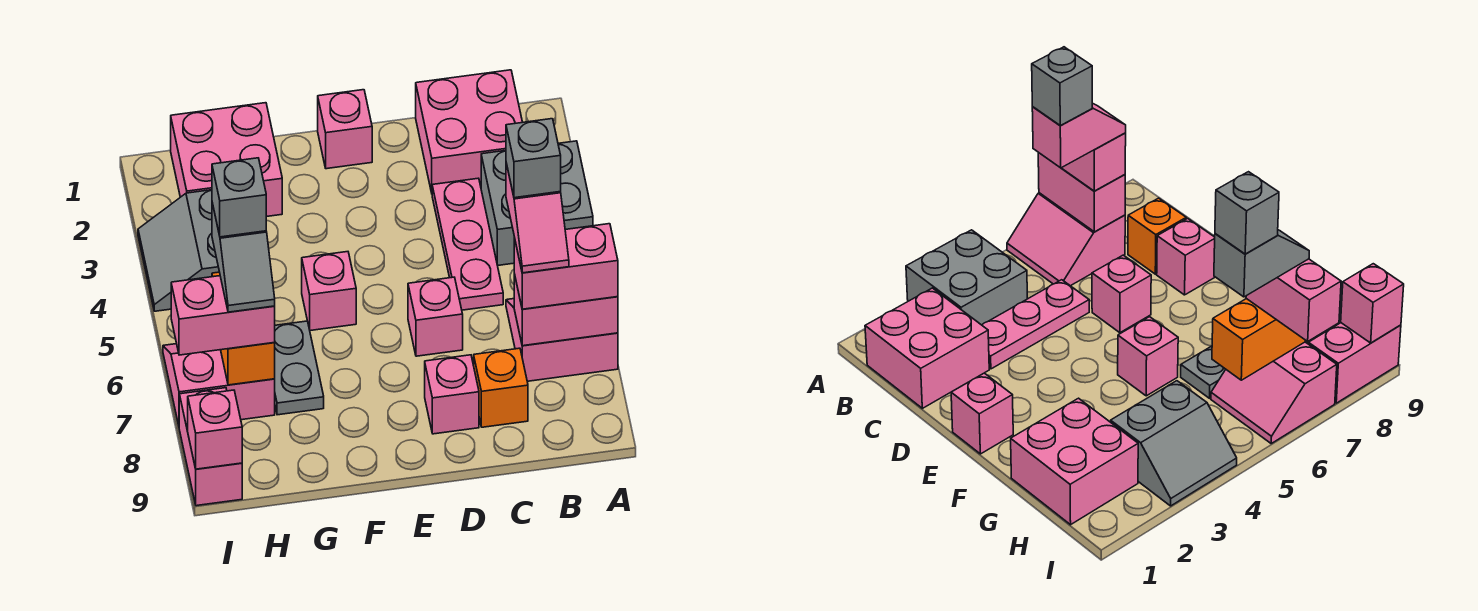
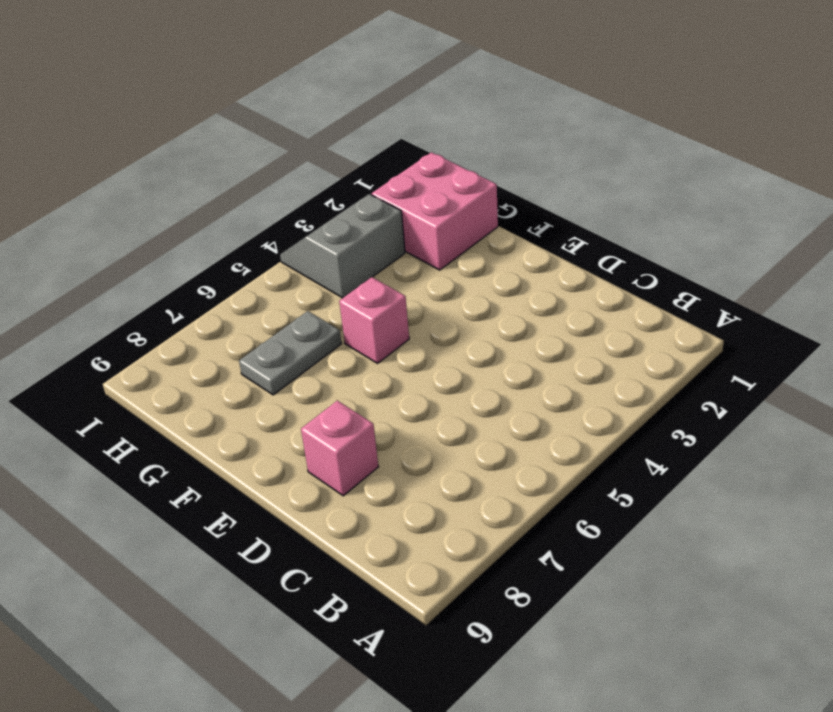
none -> grey brick A3:B4 level 1
none -> pink slope A6:B7 level 1 top 7
none -> pink brick B1:C2 level 1

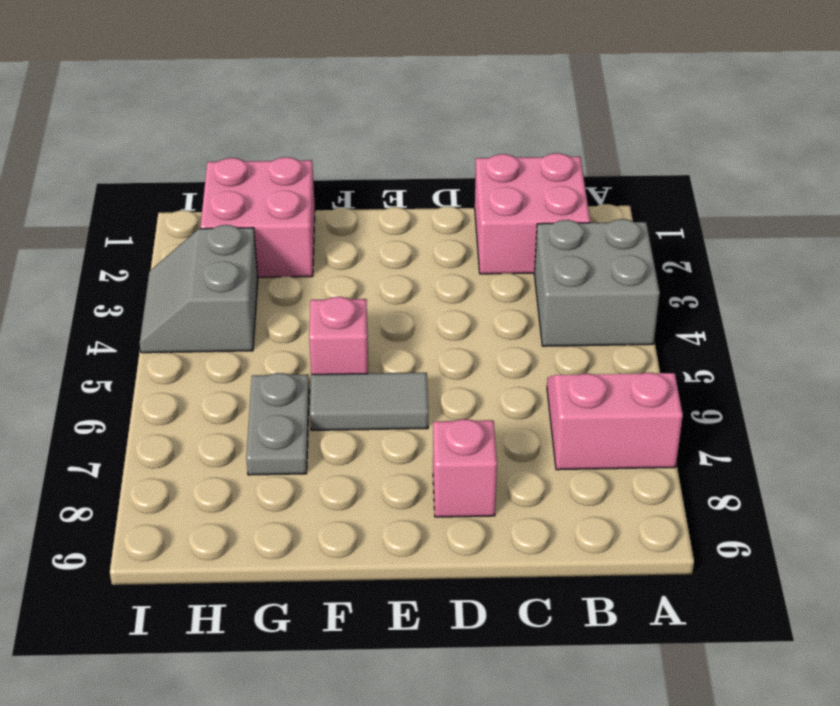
grey tile E6:F6 level 1 -> none
none -> pink plate C3:C5 level 1
none -> orange brick C8 level 1
none -> pink brick D6 level 1

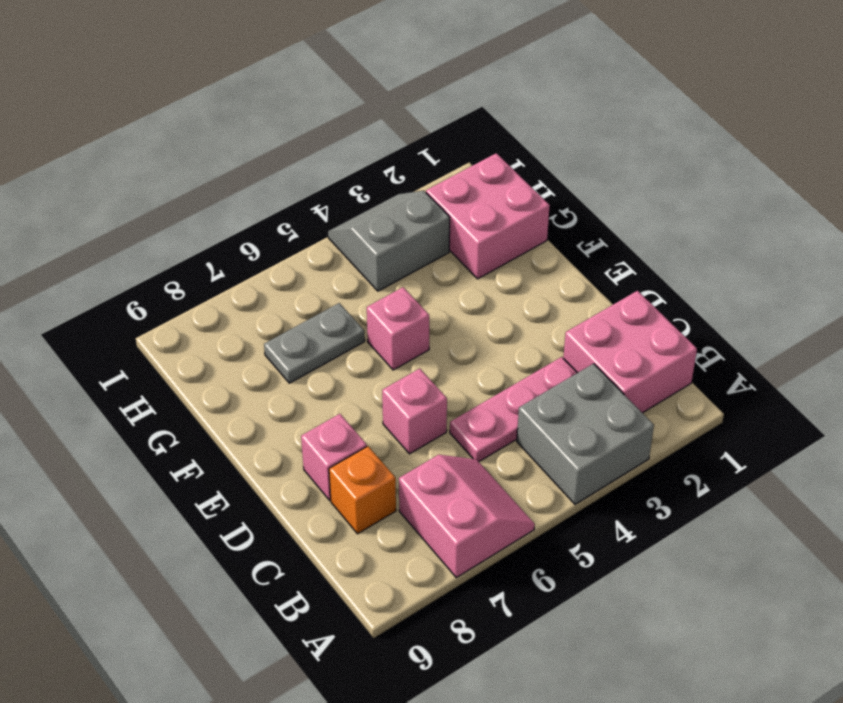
none -> pink brick E1 level 1
none -> pink slope H6:I7 level 1 top 7
none -> pink brick I8:I9 level 1

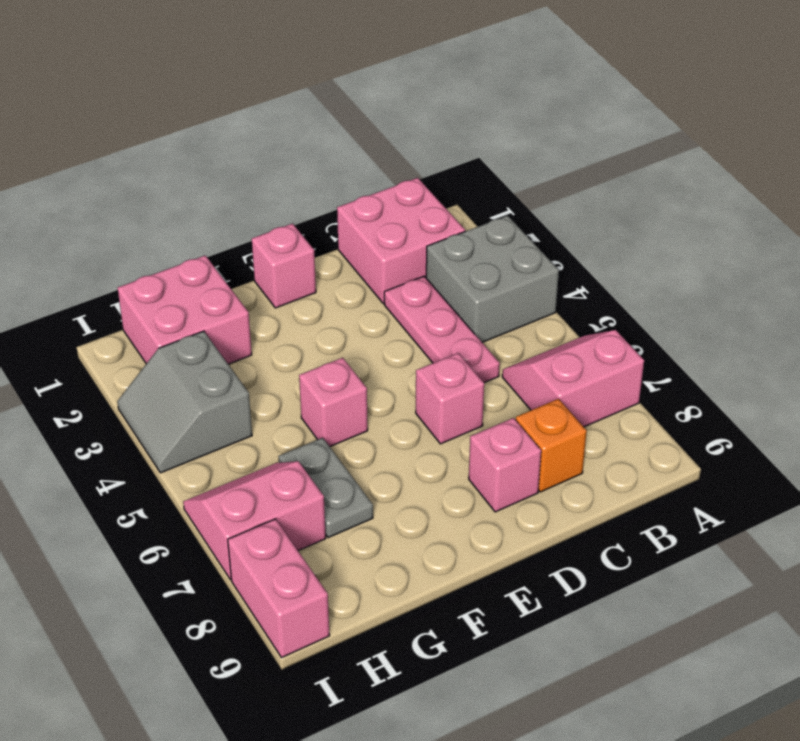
none -> pink brick A7:B7 level 2
none -> orange brick H6:H7 level 2
none -> pink brick I9 level 2

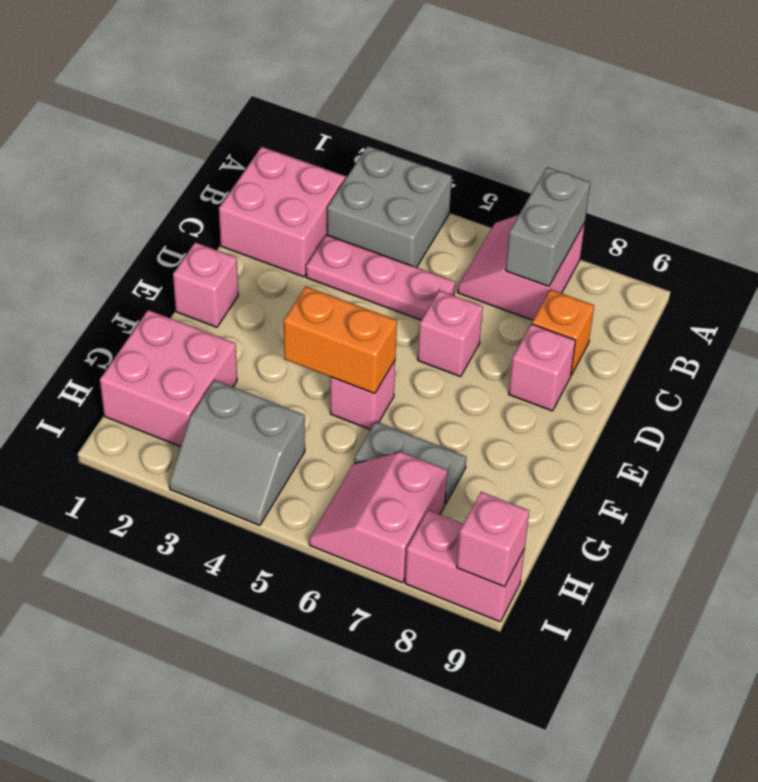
grey brick A7:B7 level 2 -> pink brick A7:B7 level 2
orange brick F4:F5 level 2 -> orange brick H6:H7 level 2
none -> pink brick A7:B7 level 3
none -> pink brick H7:I7 level 3
none -> pink slope B6:B7 level 4 top 6

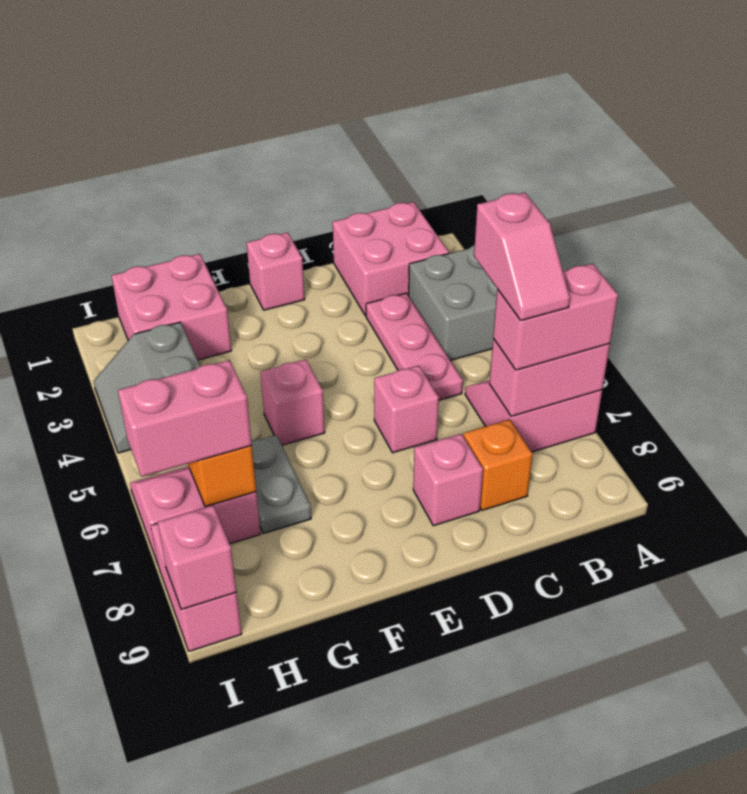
none -> grey slope H6:H7 level 4 top 6
none -> grey brick B6 level 5
none -> grey brick H6 level 5

